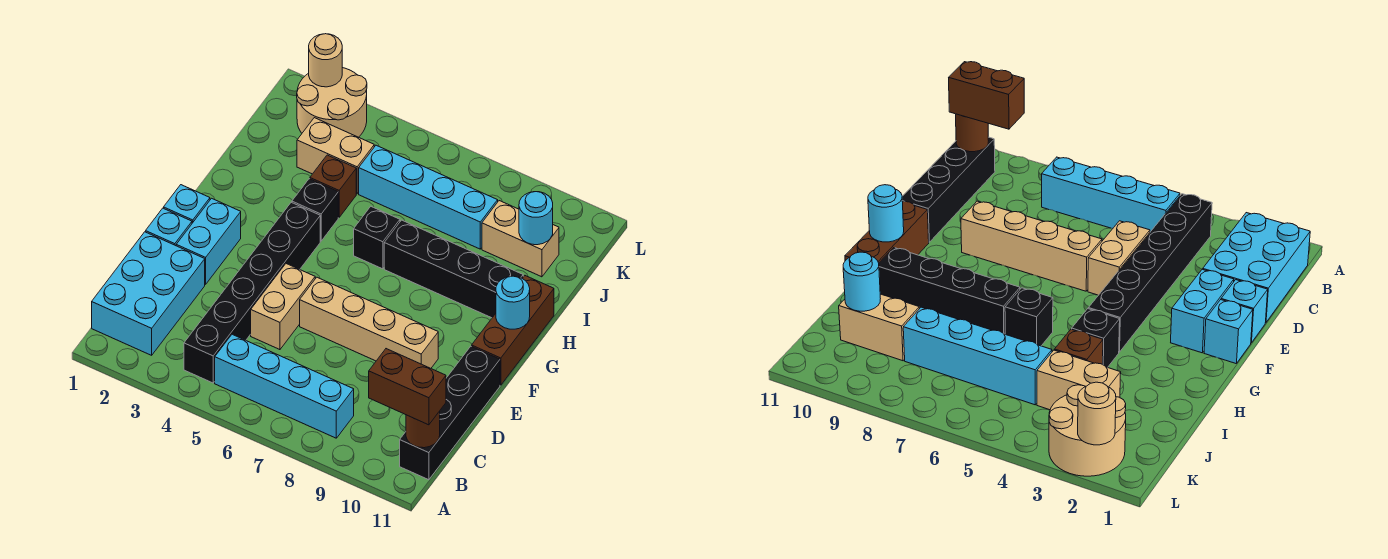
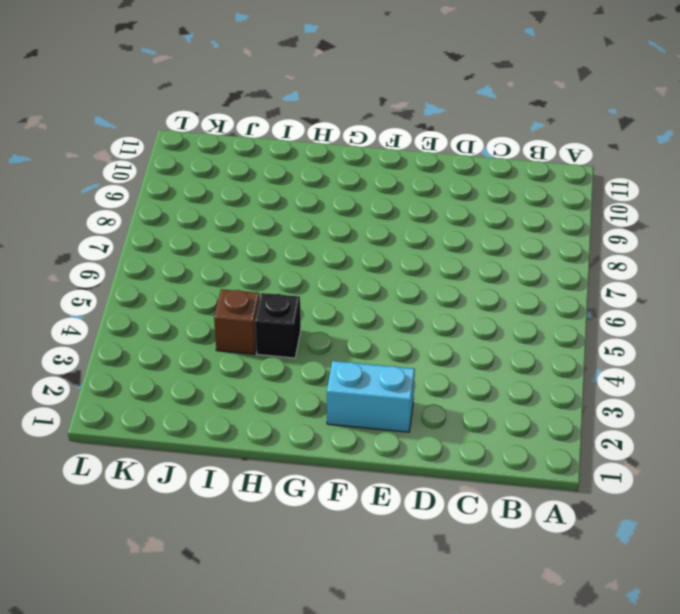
none -> cyan brick B1:D2 level 1
none -> black brick B4:G4 level 1
none -> cyan brick B5:B8 level 1

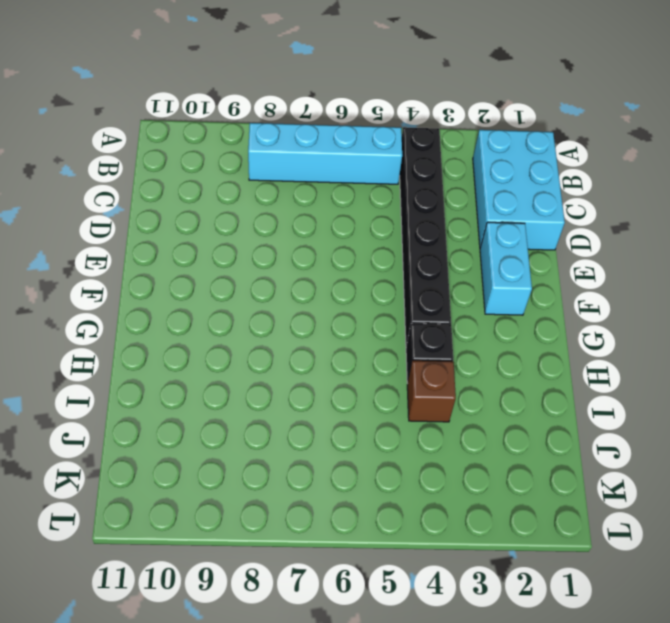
none -> black brick B11:E11 level 1
none -> tan brick D5:E5 level 1
none -> cyan brick E1 level 1

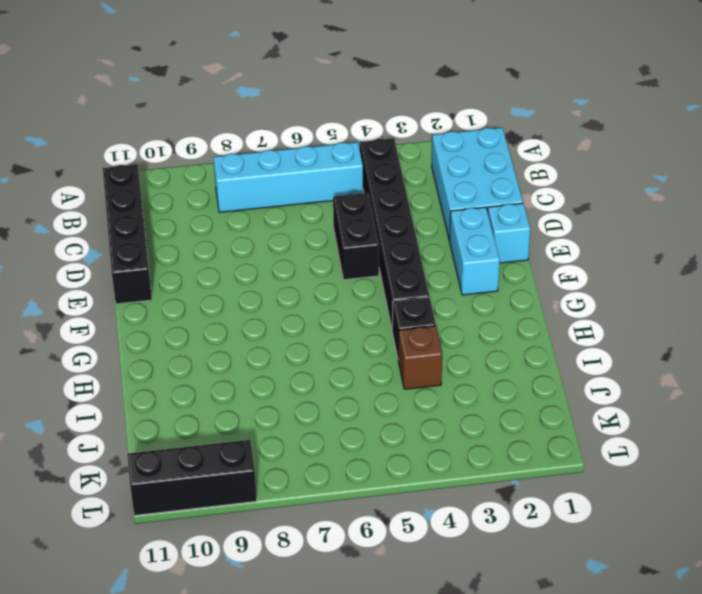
black brick D5:E5 level 1 -> tan brick D5:E5 level 1
black brick L9:L11 level 1 -> none
none -> tan brick E6:E9 level 1
none -> cyan brick F1 level 1
none -> brown brick F11:H11 level 1

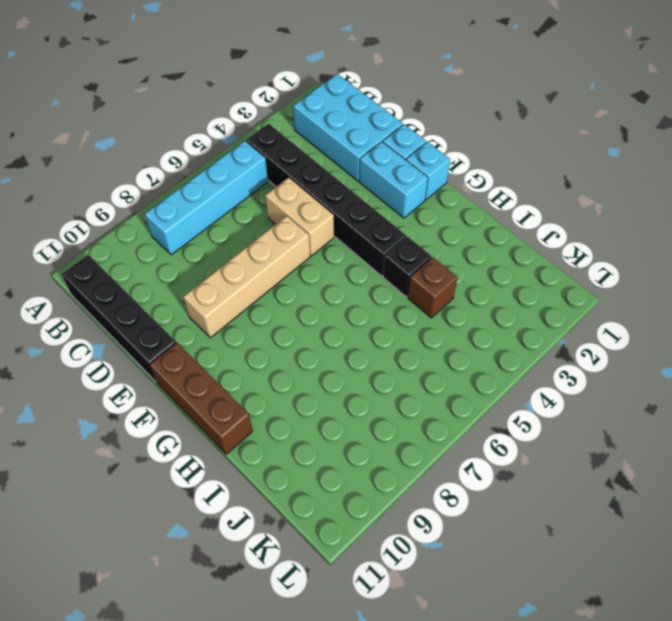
none -> black brick H6 level 1
none -> black brick H7:H10 level 1
none -> tan brick J3:J4 level 1

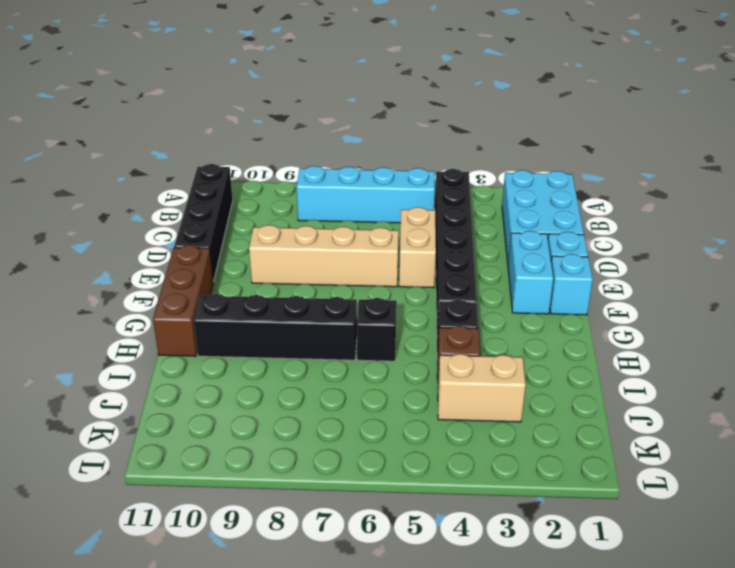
none -> cyan brick J5:J8 level 1
none -> tan brick J9:J10 level 1
none -> tan round brick K2:L3 level 1

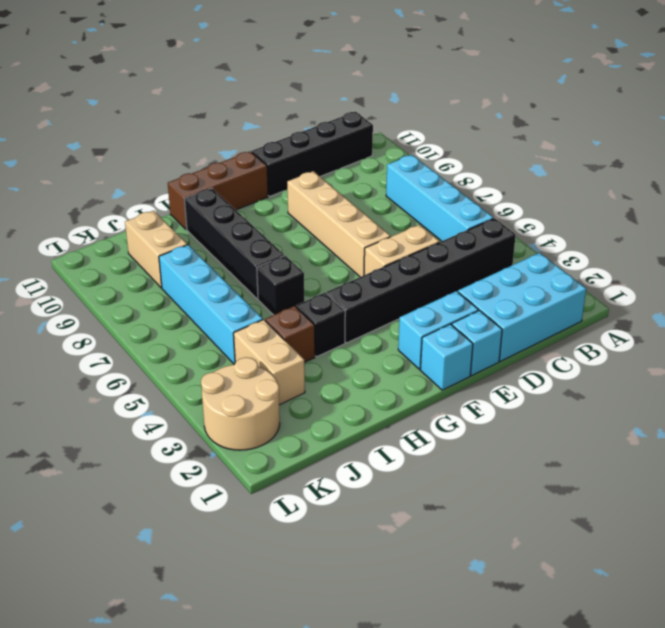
none -> brown round brick B11 level 2
none -> cyan round brick G11 level 2
none -> cyan round brick J10 level 2

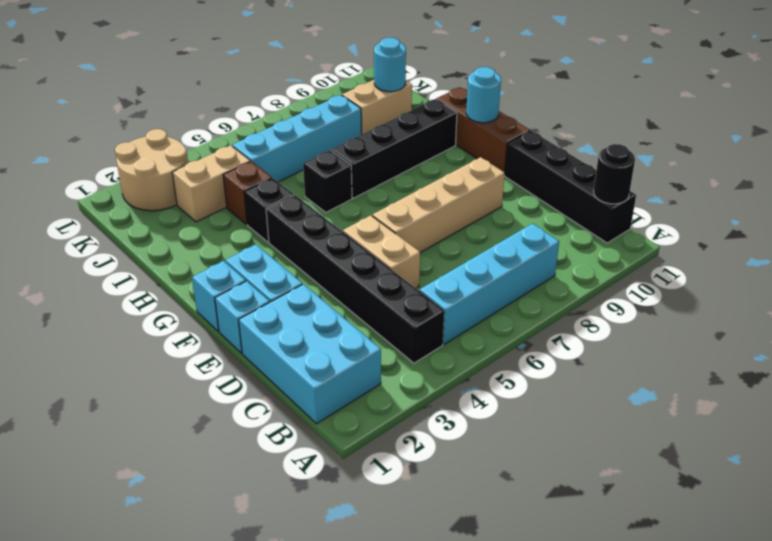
black round brick B11 level 2 -> brown round brick B11 level 2
none -> tan round brick L2 level 2
none -> brown brick B10:B11 level 3

